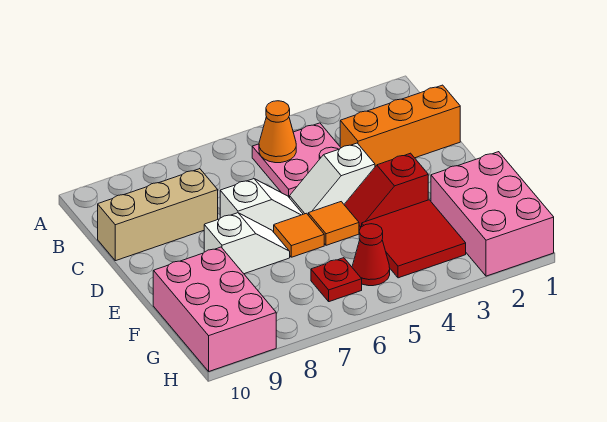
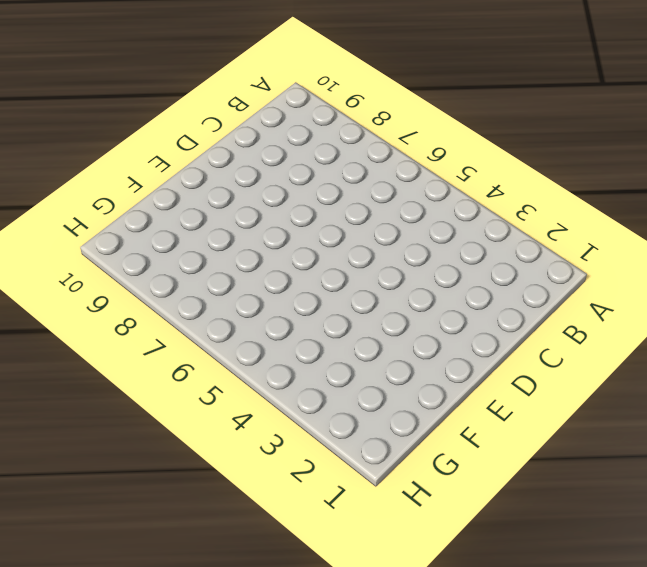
none -> pink plate B4:C5 level 1
none -> orange brick C1:C3 level 1
none -> tan brick C8:C10 level 1

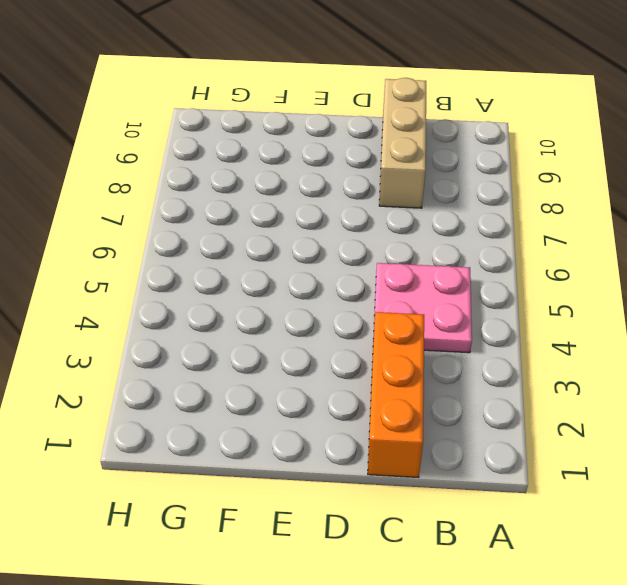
none -> white slope D4:D5 level 1 top 4
none -> white slope D6:D7 level 1 top 7
none -> red slope E3:E4 level 1 top 3

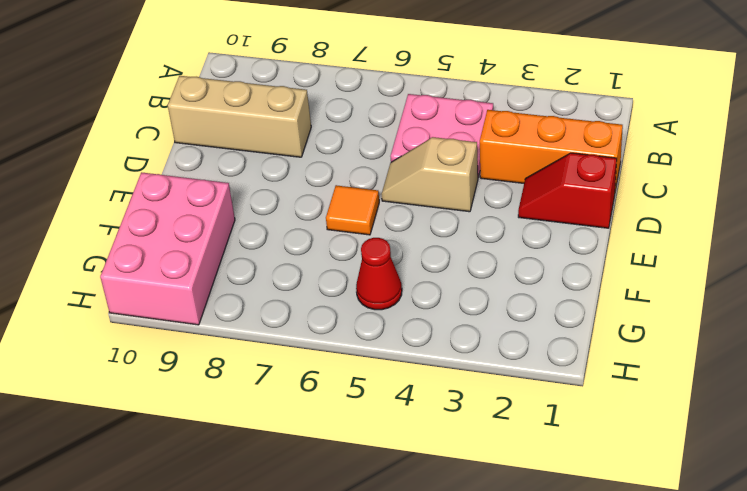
red slope D1:D2 level 1 top 1 -> red slope E3:E4 level 1 top 3
tan slope D4:D5 level 1 top 4 -> white slope D4:D5 level 1 top 4
none -> white slope D6:D7 level 1 top 7
none -> orange tile E5 level 1
none -> white slope E7:E8 level 1 top 8

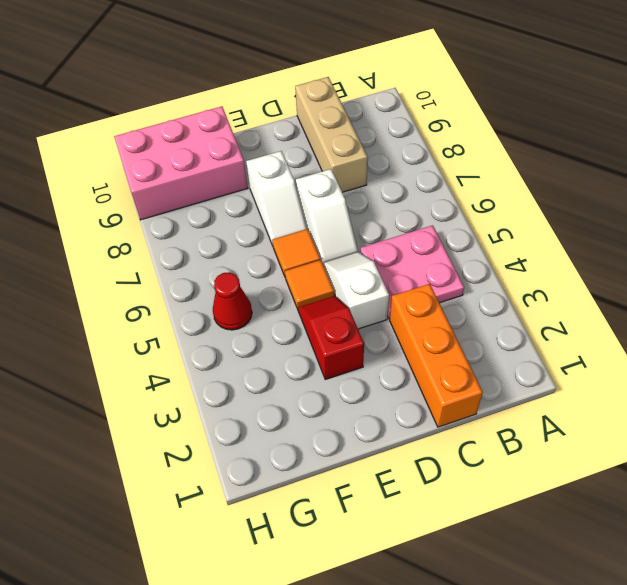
none -> pink brick F1:H2 level 1
none -> red tile F3:G4 level 1
none -> red plate G6 level 1

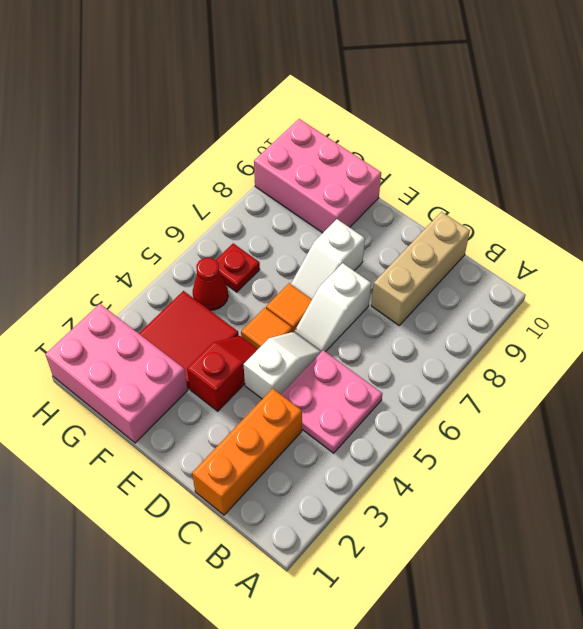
none -> orange cone B5 level 2

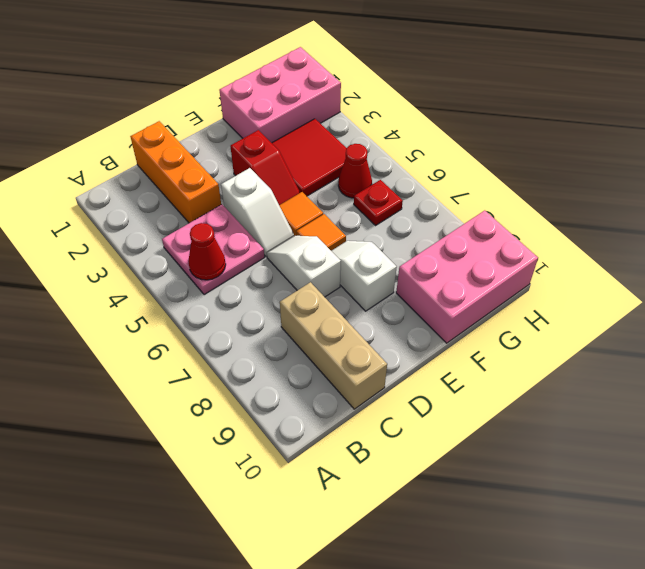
red cone B5 level 2 -> orange cone B5 level 2

